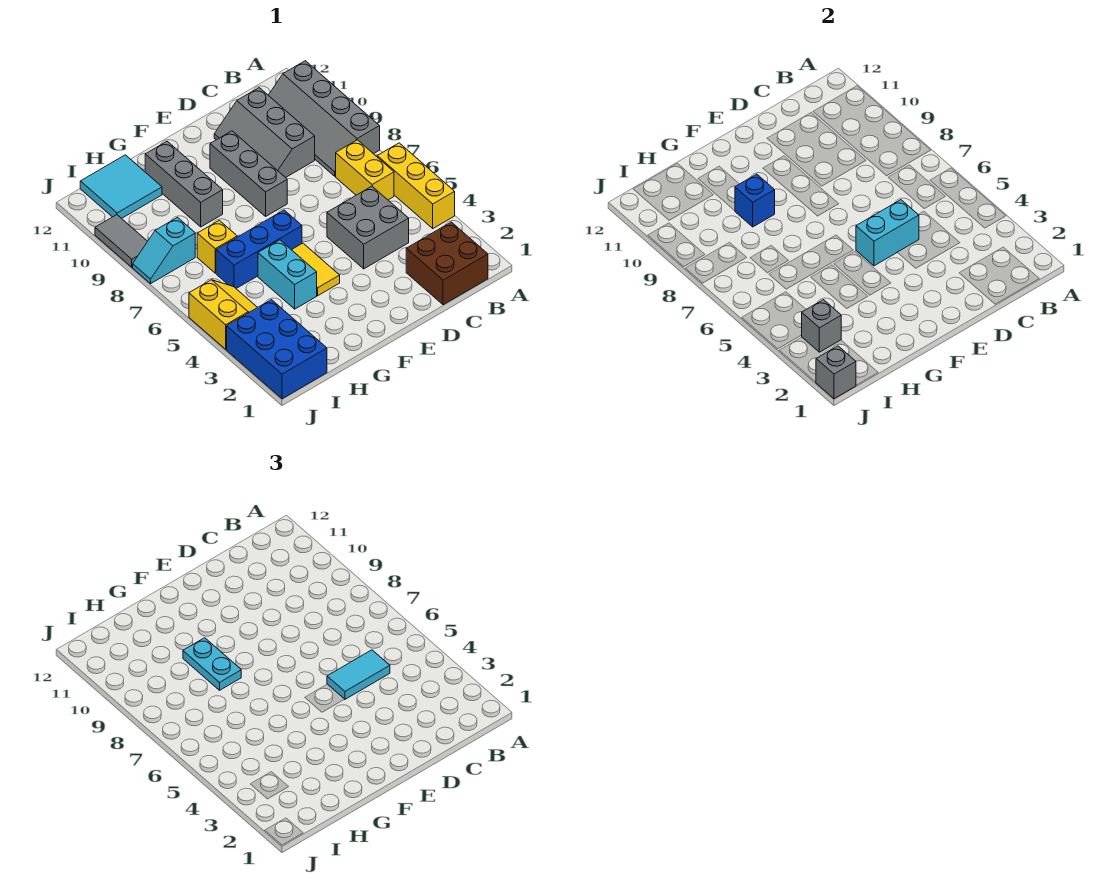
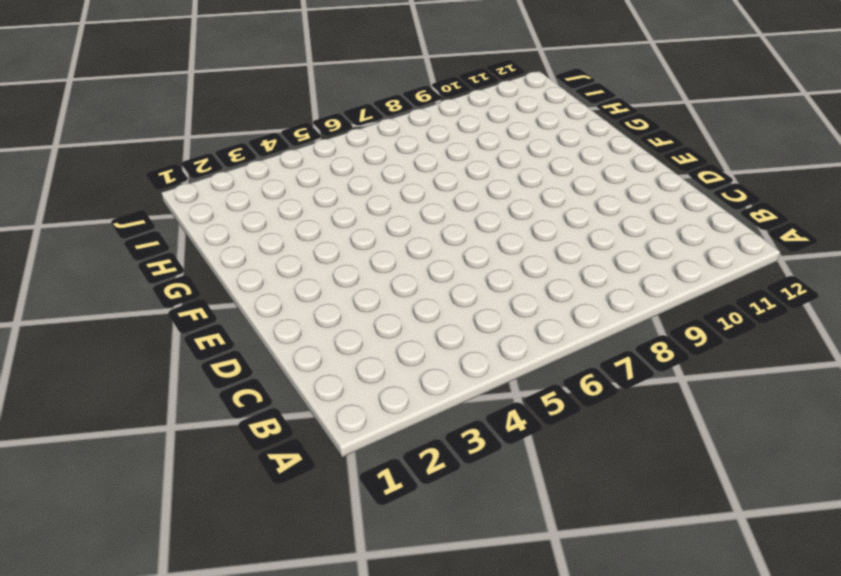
none -> yellow brick A4:A6 level 1
none -> grey slope A8:B11 level 1 top A
none -> brown brick B1:C2 level 1

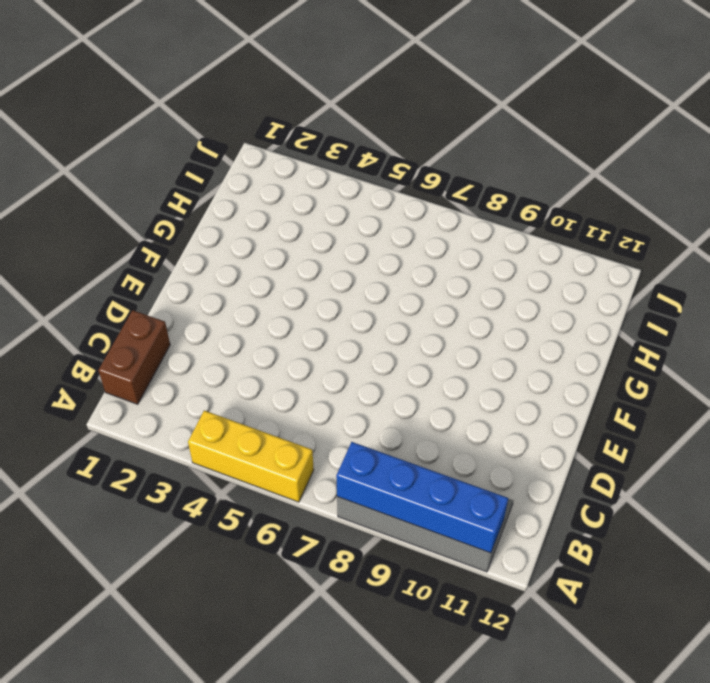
blue brick A8:A11 level 2 -> none
brown brick B1:C1 level 1 -> brown brick B1:C2 level 1
none -> yellow brick B6:B7 level 1
none -> grey brick C4:D5 level 1
none -> grey slope C9:D11 level 1 top C

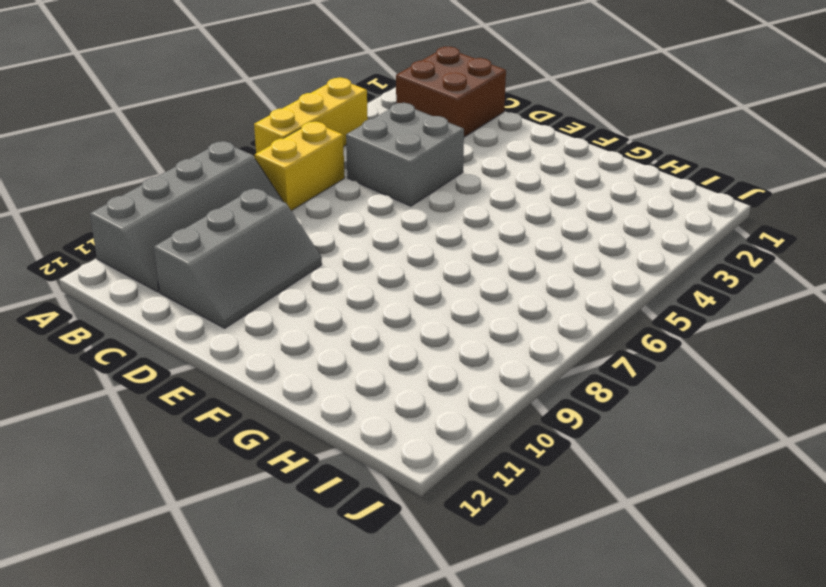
none -> grey brick E8:E10 level 1
none -> yellow tile F4:F5 level 1
none -> blue brick F6:H6 level 1

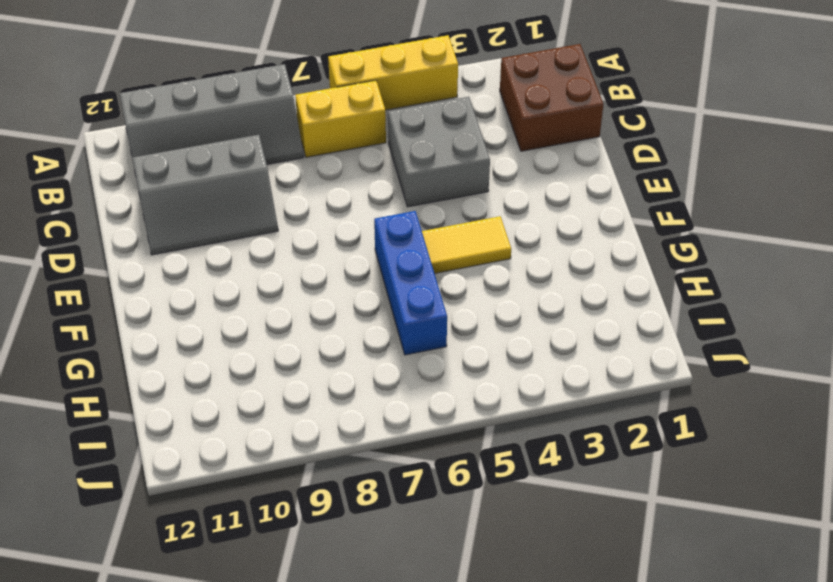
none -> grey brick E8:E10 level 1
none -> cyan brick G4:G5 level 1
none -> grey brick G9:G11 level 1

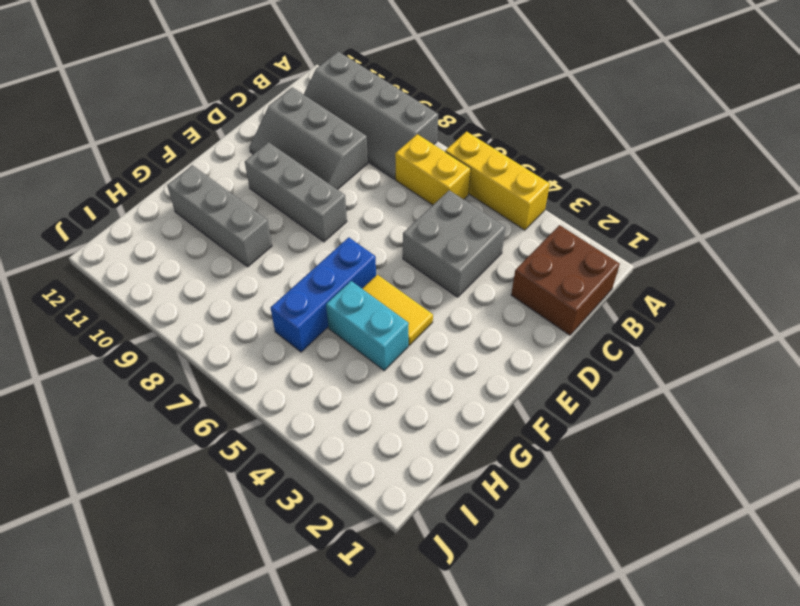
none -> yellow brick H7 level 1
none -> cyan tile H11:I12 level 1
none -> blue brick I1:J3 level 1

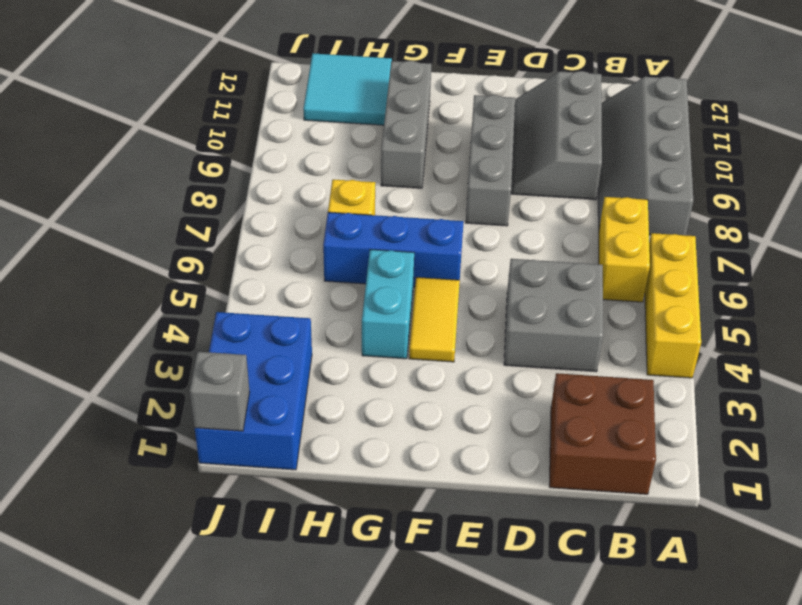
none -> yellow slope I4:J5 level 1 top J
none -> cyan slope I8:J8 level 1 top I
none -> grey tile J9:J10 level 1

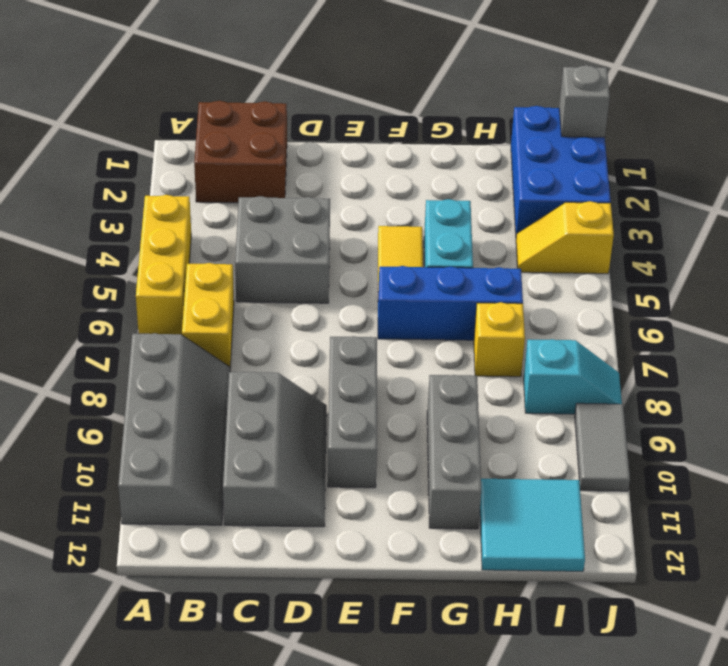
yellow slope I4:J4 level 1 top J -> yellow slope I4:J5 level 1 top J
none -> cyan brick D5:E5 level 2
none -> blue brick G9 level 2
none -> grey brick I3 level 2

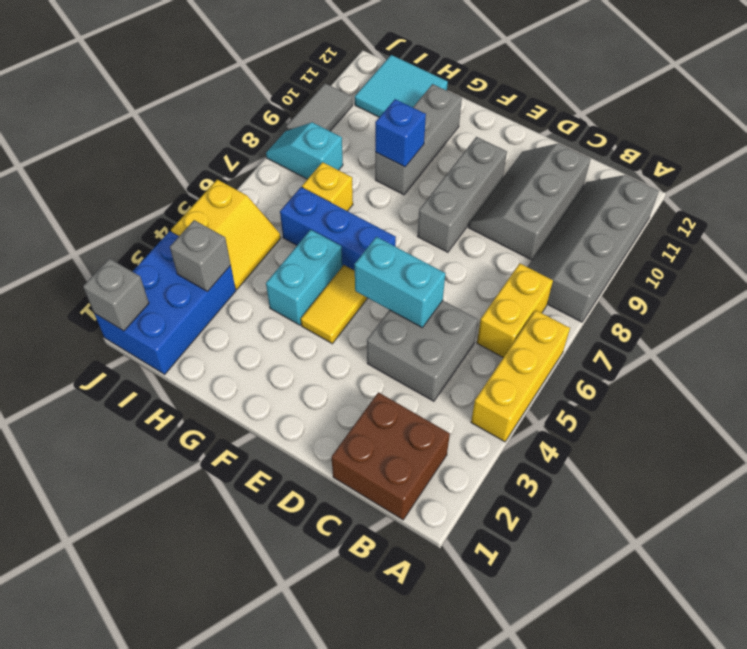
none -> cyan tile C5:D5 level 3
none -> cyan plate G8:G9 level 3

